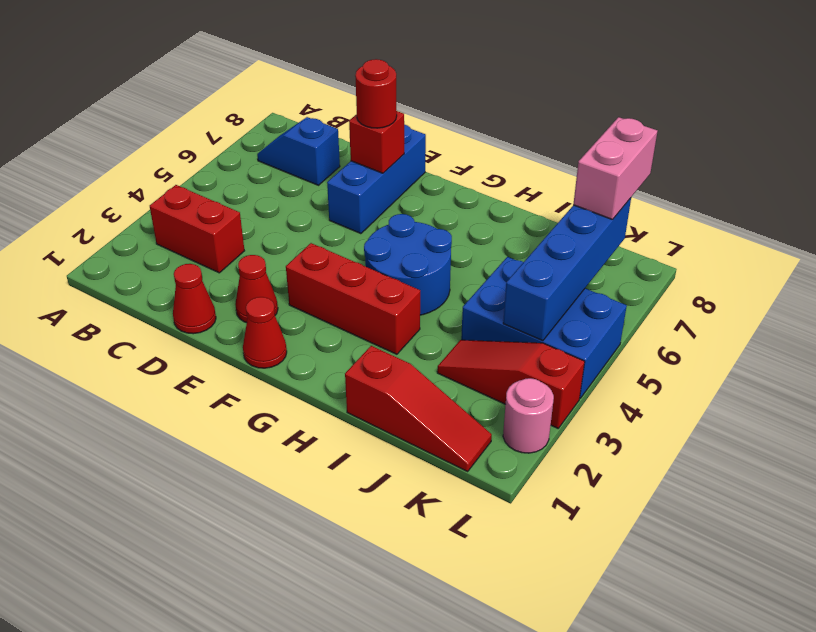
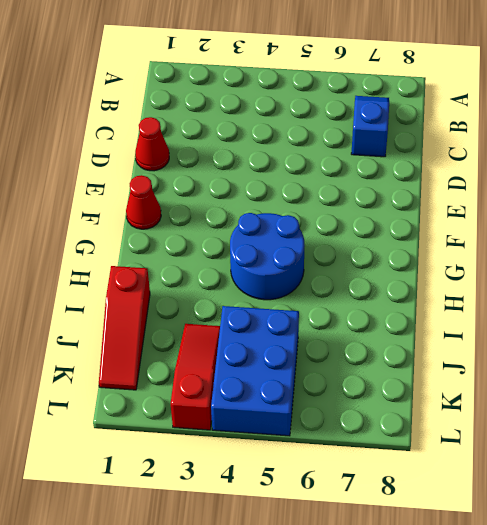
none -> red brick B3:C3 level 1
none -> red cone E2 level 1
none -> blue brick E6:E8 level 1

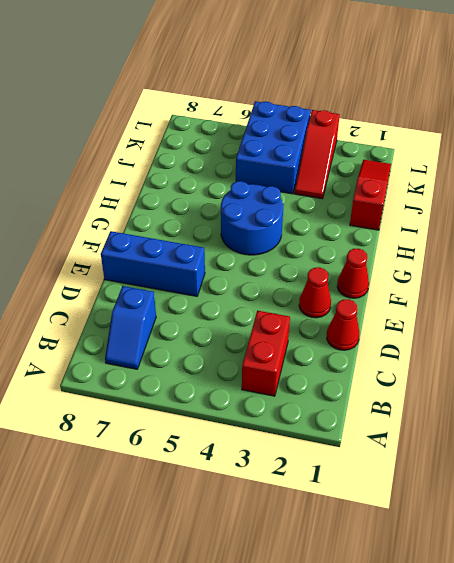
none -> red brick F3:H3 level 1
none -> pink round brick L2 level 1
none -> red brick E7 level 2

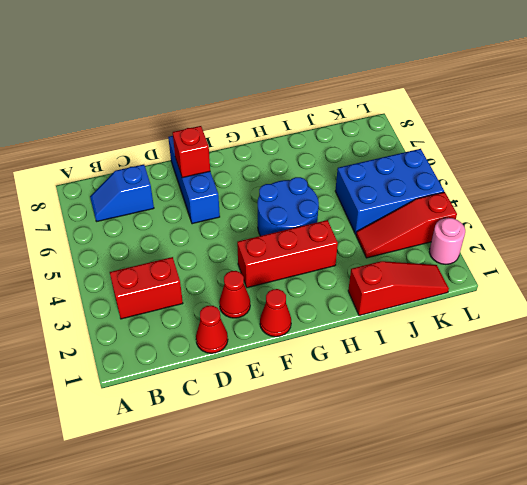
none -> blue brick K4:K7 level 2
none -> red round brick E7 level 3
none -> pink brick K7:K8 level 3

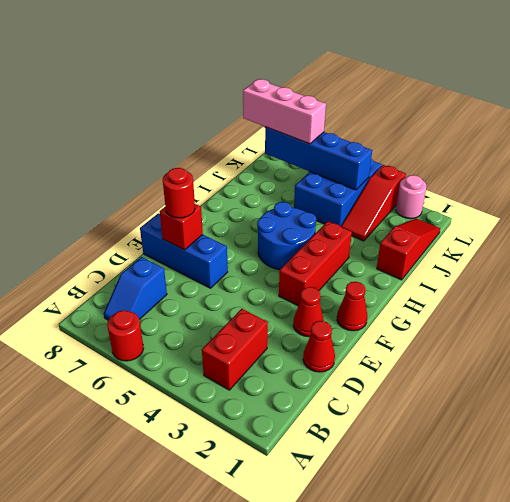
red round brick A6 level 1 -> none
pink brick K6:K8 level 3 -> pink brick K7:K8 level 3

